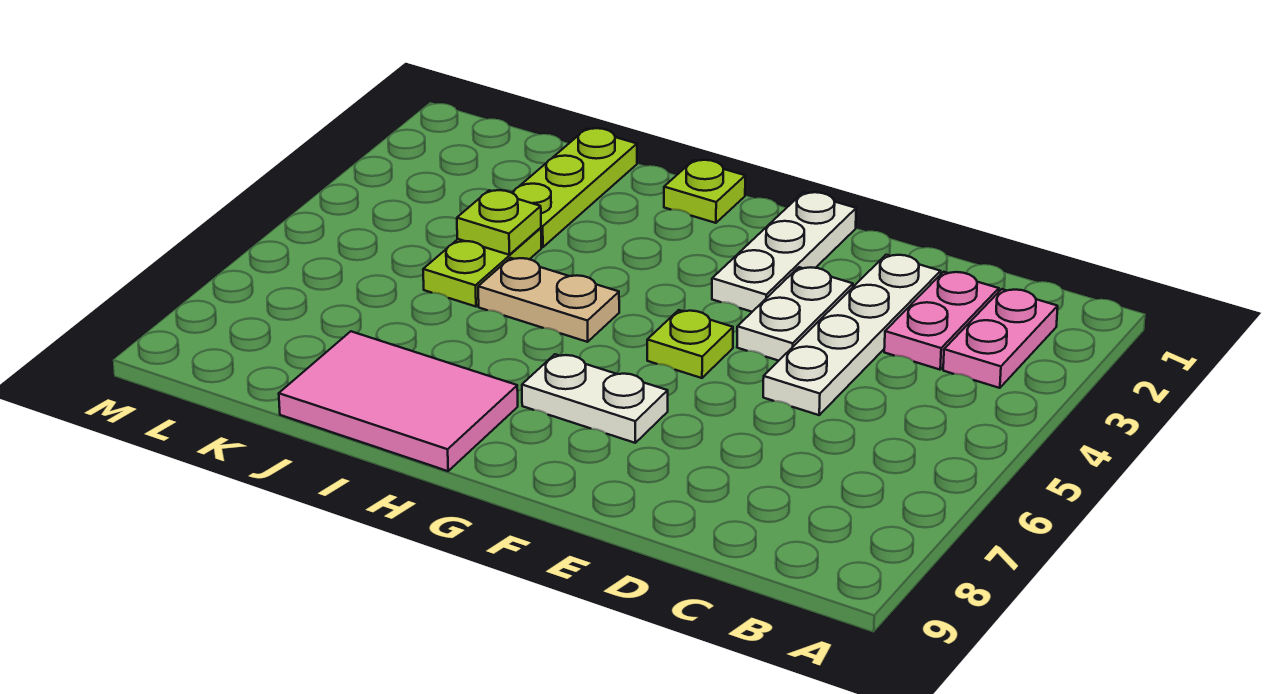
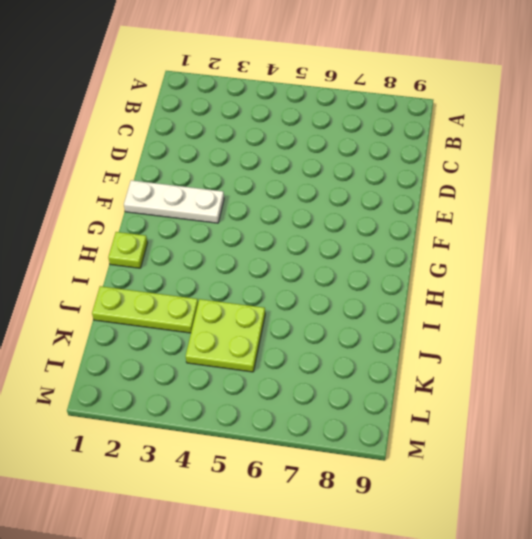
lime plate J4:K5 level 1 -> lime plate J4:J5 level 1
none -> pink plate B2:B3 level 1
none -> pink plate C2:C3 level 1
none -> white plate D2:D5 level 1

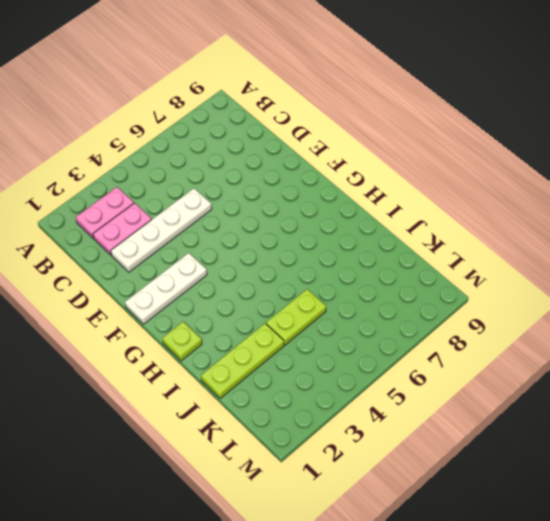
none -> white plate E3:E4 level 1
none -> lime plate F5 level 1
none -> white plate F7:G7 level 1

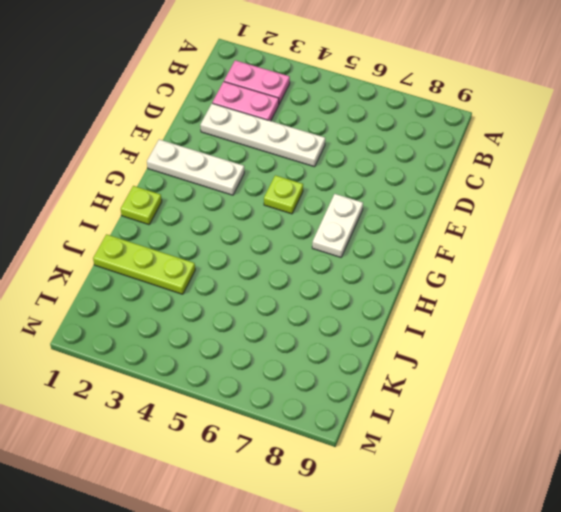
none -> white plate E3:E4 level 1
none -> tan plate H5:I5 level 1
none -> pink tile H8:J9 level 1

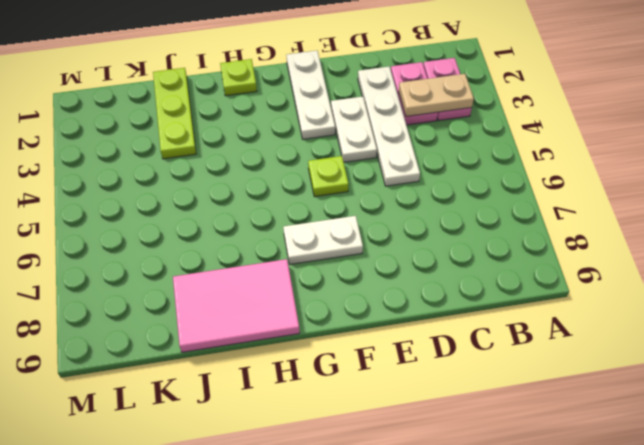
tan plate B3:C3 level 2 -> tan plate H5:I5 level 1
none -> lime plate J4:J5 level 1
none -> lime plate J4 level 2

